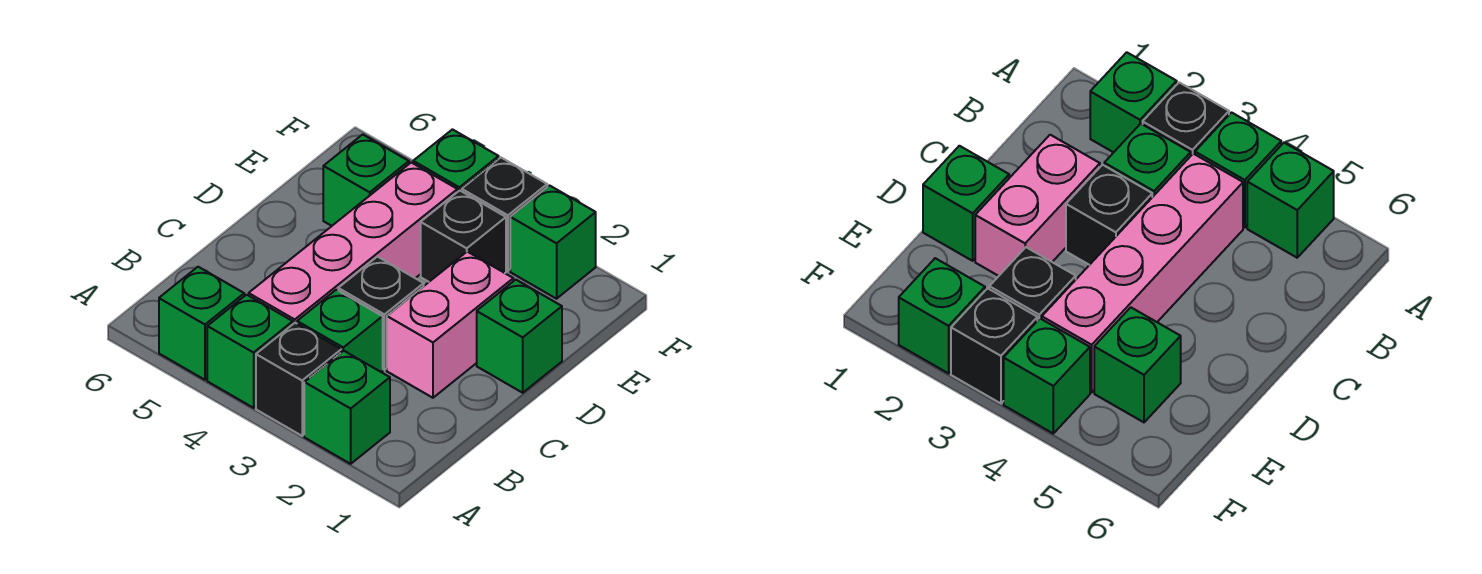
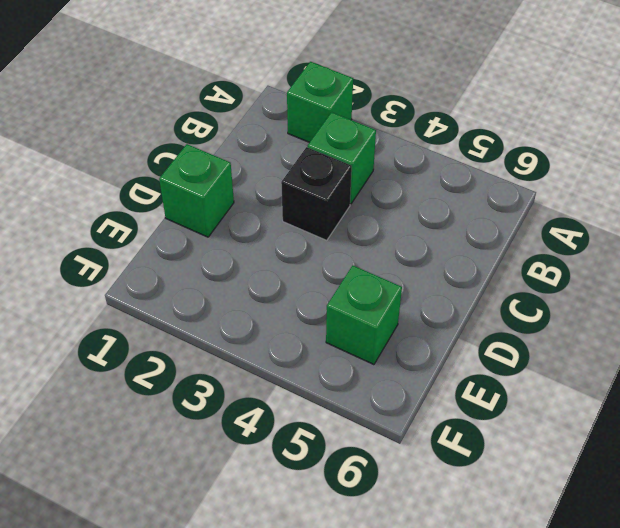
none -> black brick A3 level 1
none -> green brick A4 level 1
none -> green brick A5 level 1

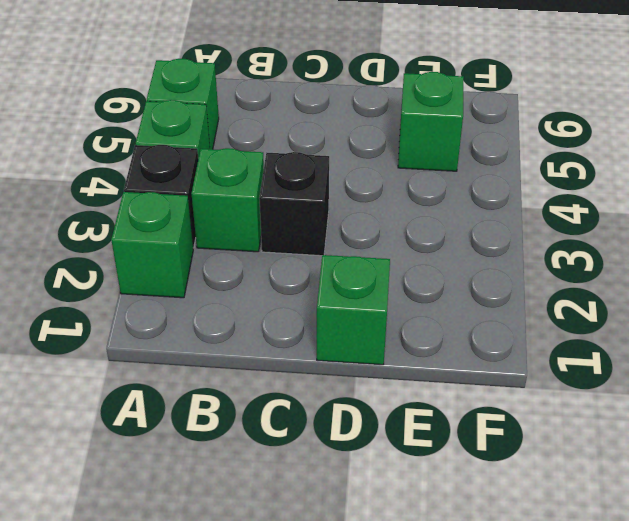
none -> pink brick B4:E4 level 1
none -> pink brick C2:D2 level 1
none -> black brick E3 level 1

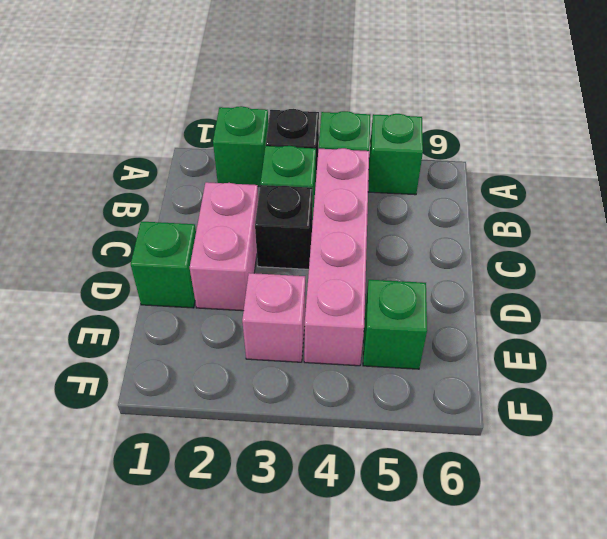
pink brick E3 level 1 -> black brick E3 level 1
none -> green brick F2 level 1
none -> black brick F3 level 1
none -> green brick F4 level 1

